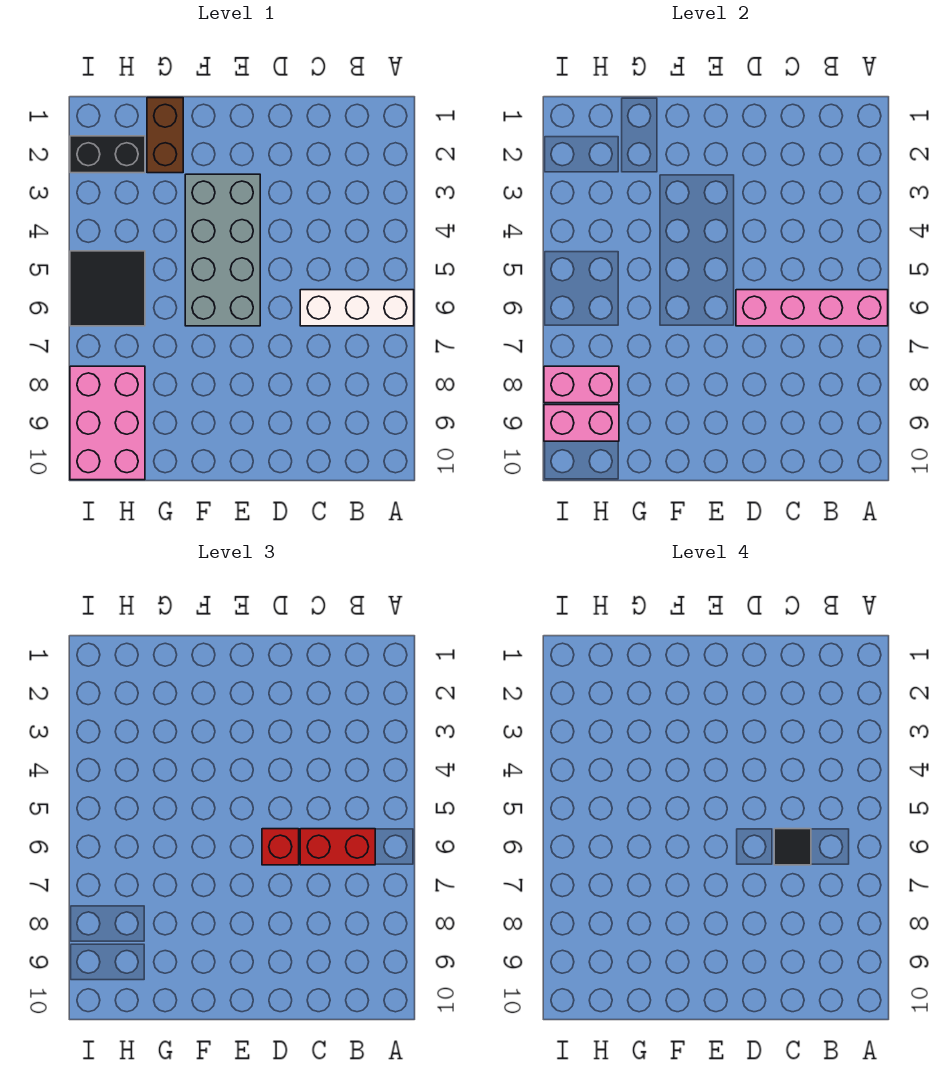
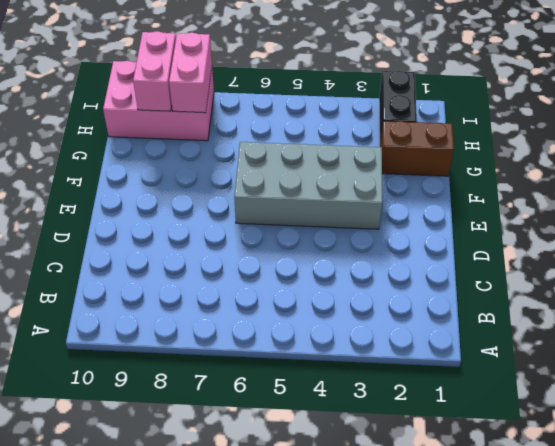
none -> white brick A6:C6 level 1
none -> black tile H5:I6 level 1
none -> pink brick A6:D6 level 2

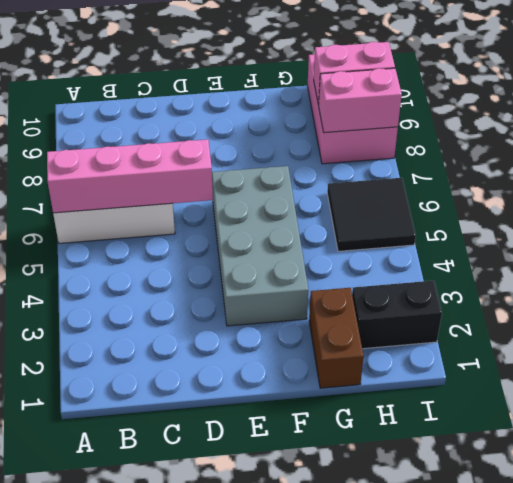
none -> red brick B6:C6 level 3
none -> red brick D6 level 3
none -> black tile C6 level 4

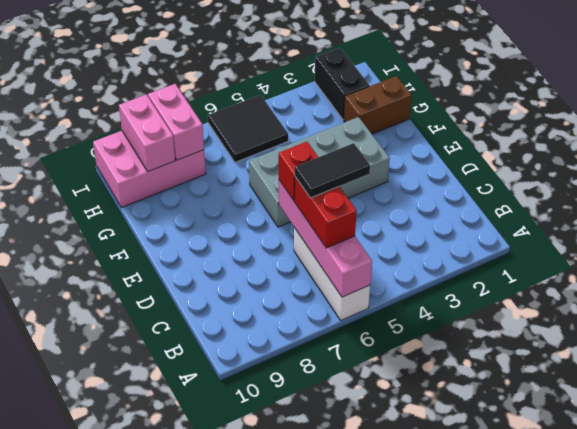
black tile C5:C6 level 4 -> black tile C6 level 4

